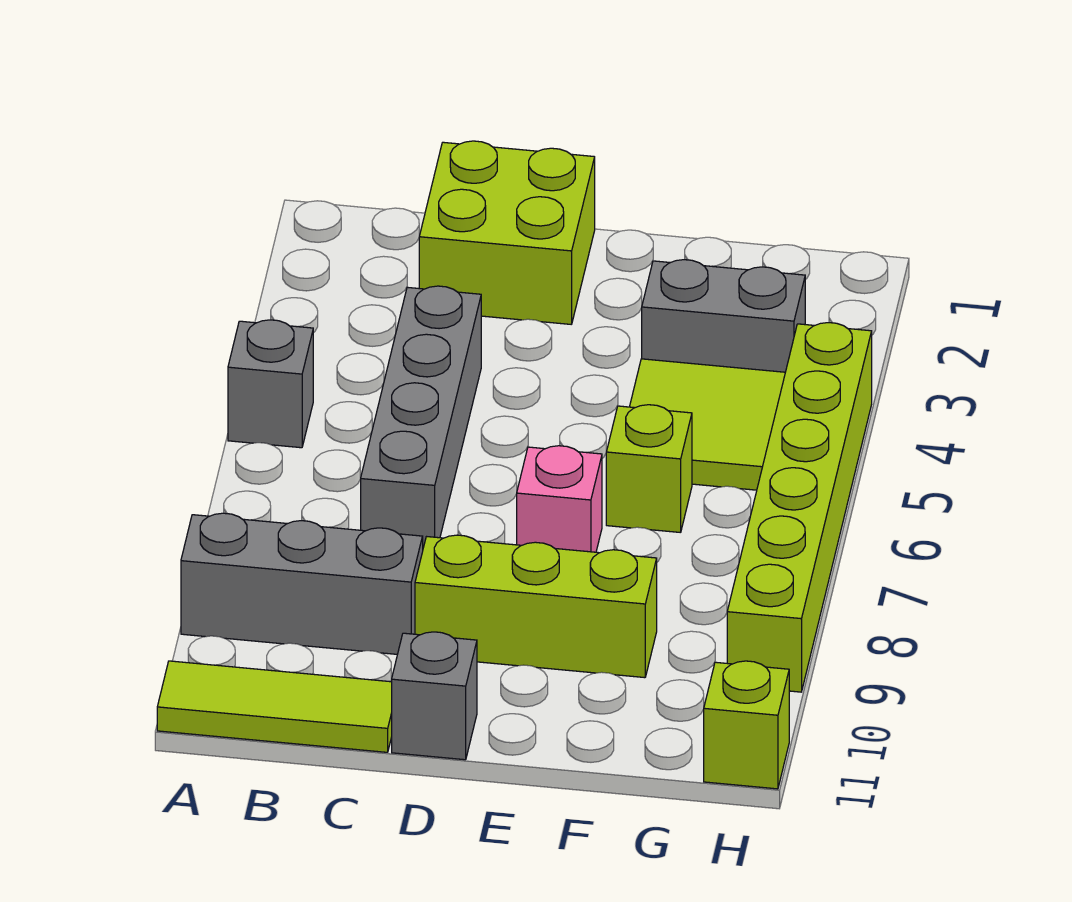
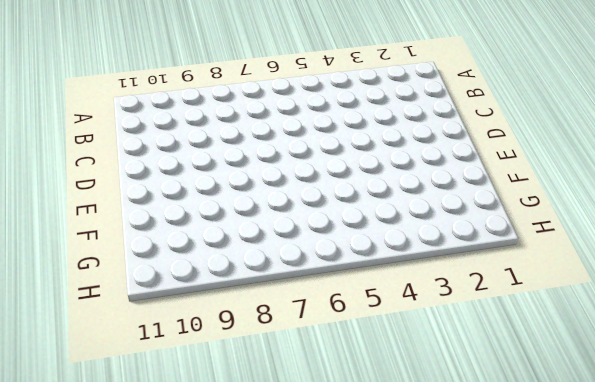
none -> grey brick A5 level 1
none -> grey brick A9:C9 level 1
none -> lime tile A11:C11 level 1

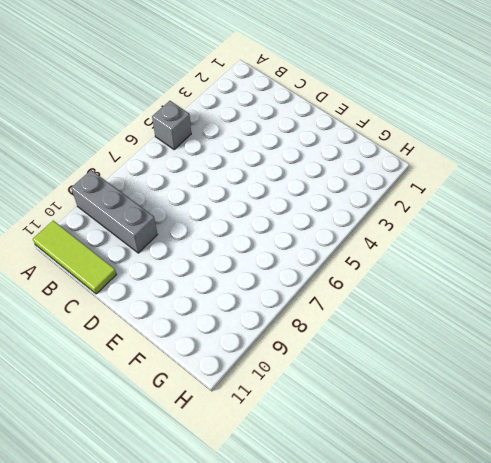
none -> lime brick C1:D2 level 1
none -> grey brick C4:C7 level 1
none -> lime brick D9:F9 level 1

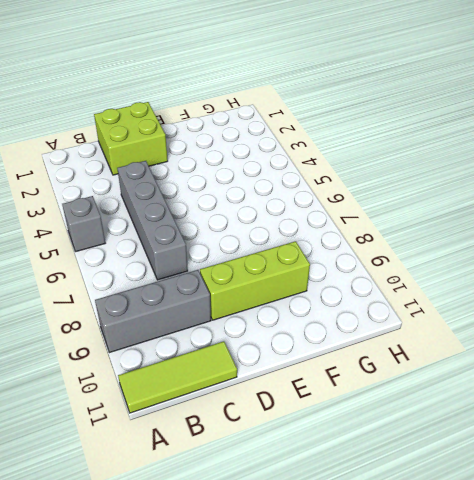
none -> grey brick D11 level 1
none -> pink brick E7 level 1
none -> grey brick F3:G3 level 1

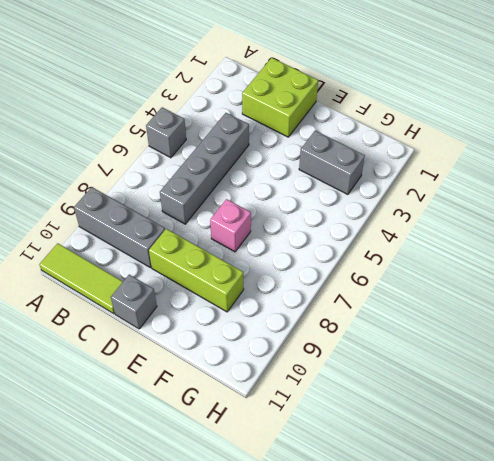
none -> lime tile F4:G5 level 1
none -> lime brick F6 level 1
none -> lime brick H4:H9 level 1

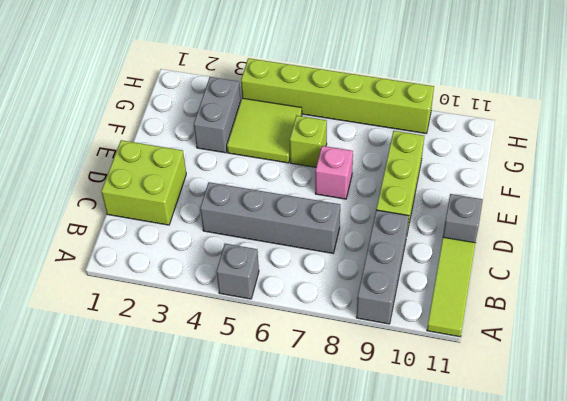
none -> lime brick H11 level 1

